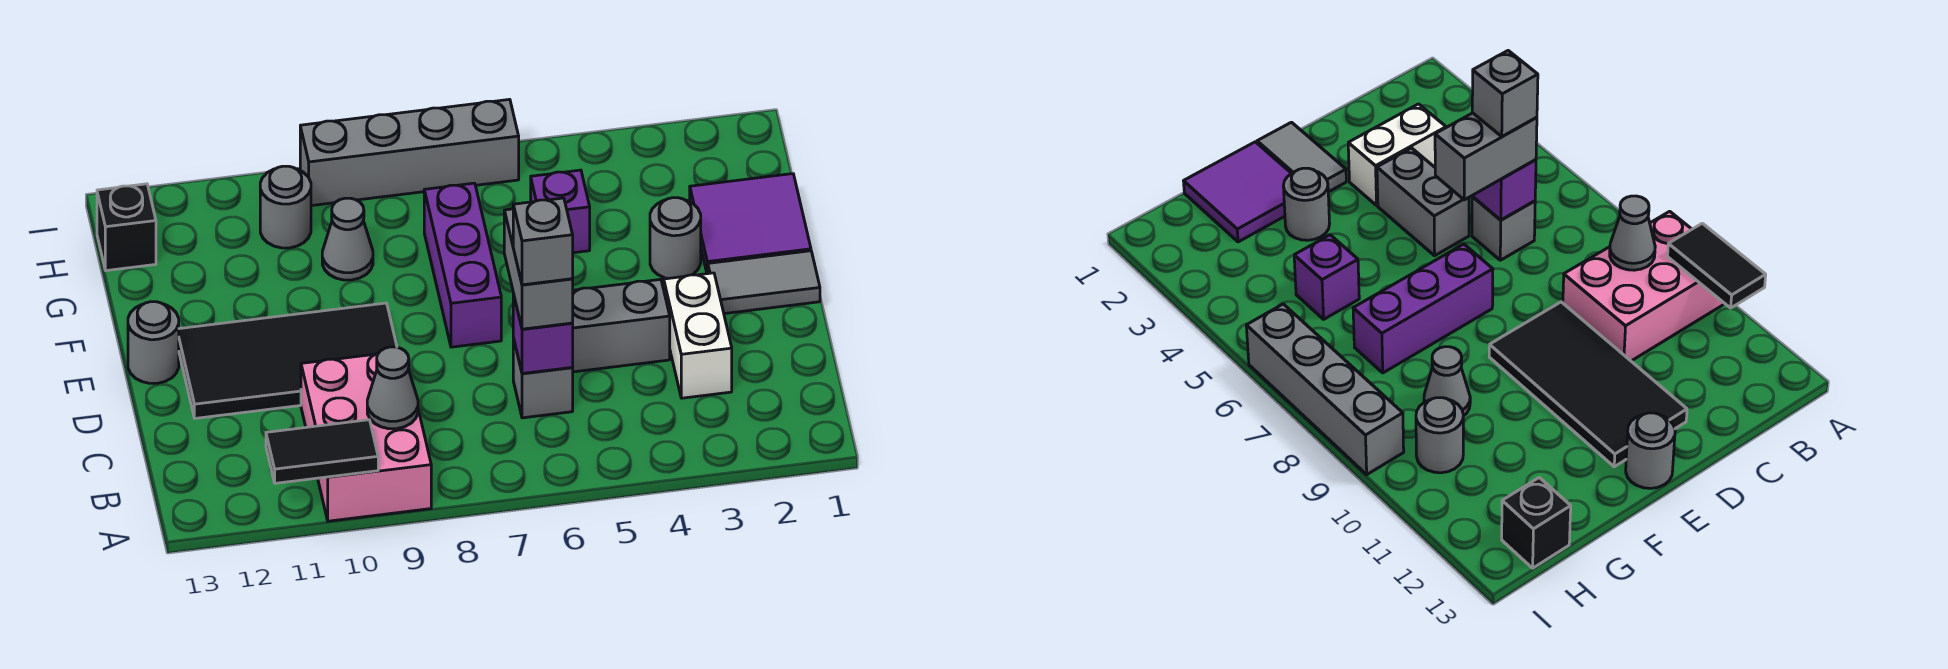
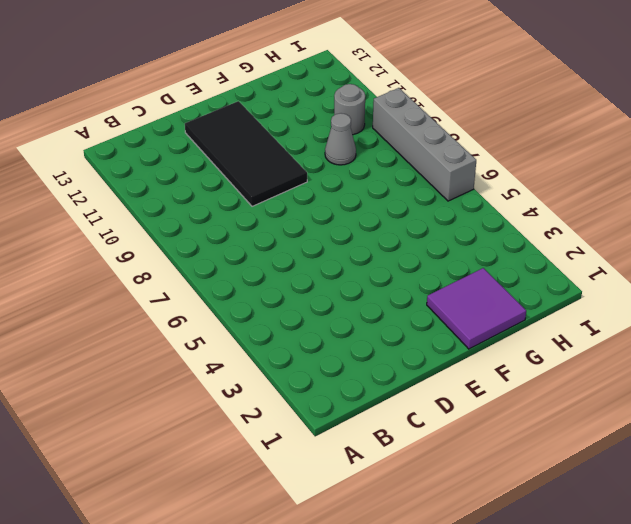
none -> pink brick A9:C10 level 1
none -> white brick C3:D3 level 1
none -> grey brick C6 level 1

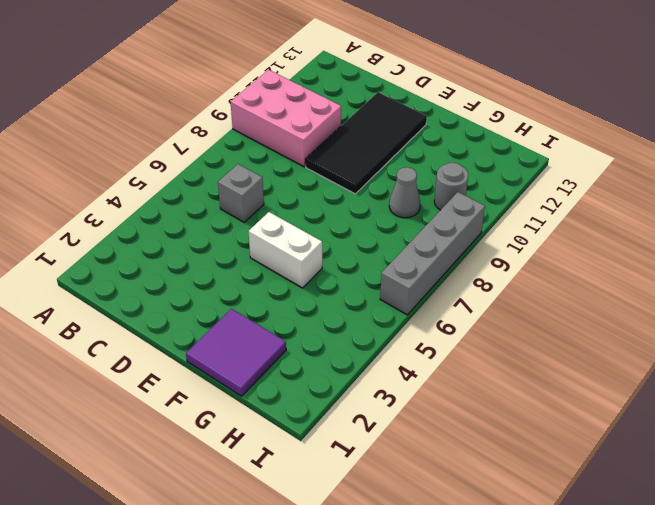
white brick E5:F5 level 1 -> white brick C3:D3 level 1
none -> grey brick D4:D5 level 1
none -> grey tile E1:E2 level 1
none -> purple brick E7:G7 level 1

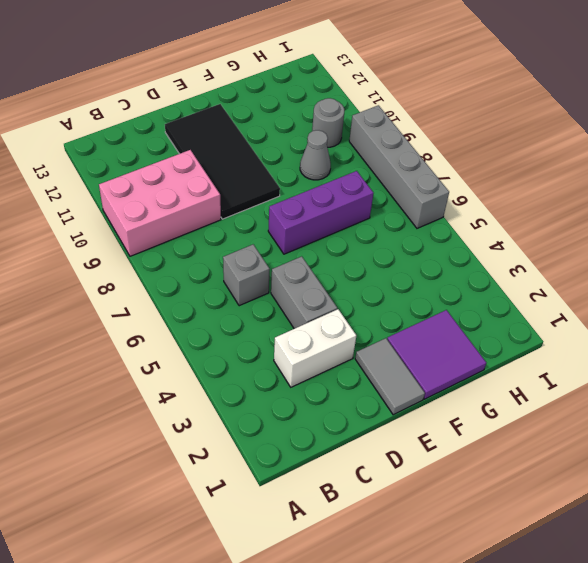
none -> grey round brick E13 level 1
none -> grey round brick F3 level 1
none -> purple brick G5 level 1

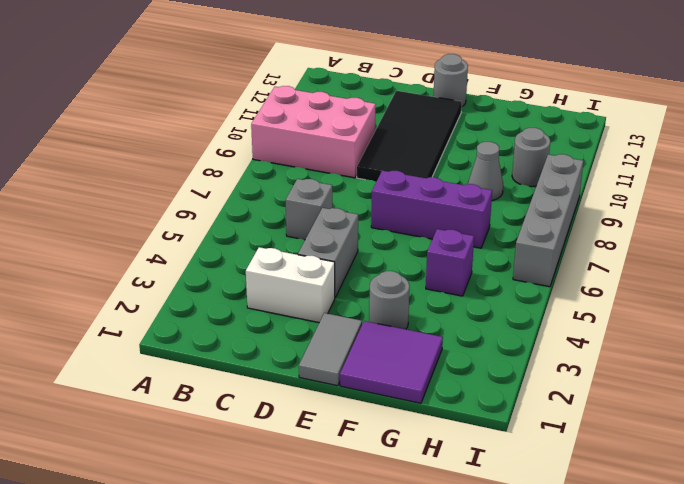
none -> black brick H13 level 1
none -> black tile A10:A11 level 2
none -> grey cone B9 level 2

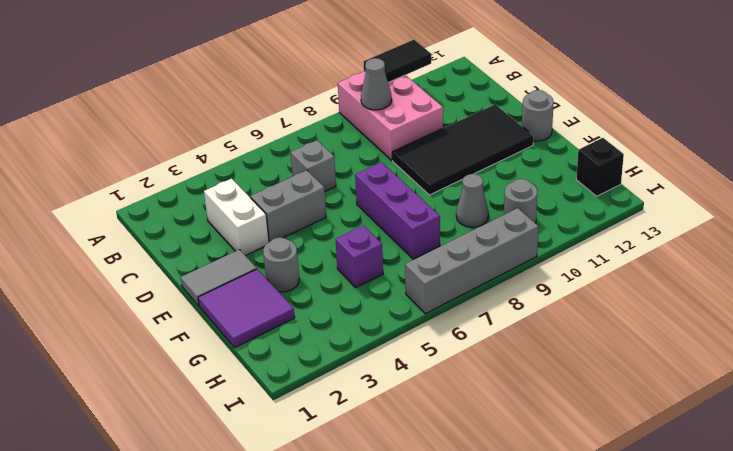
none -> purple brick C6 level 2
none -> grey brick C6:D6 level 3
none -> grey brick C6 level 4

